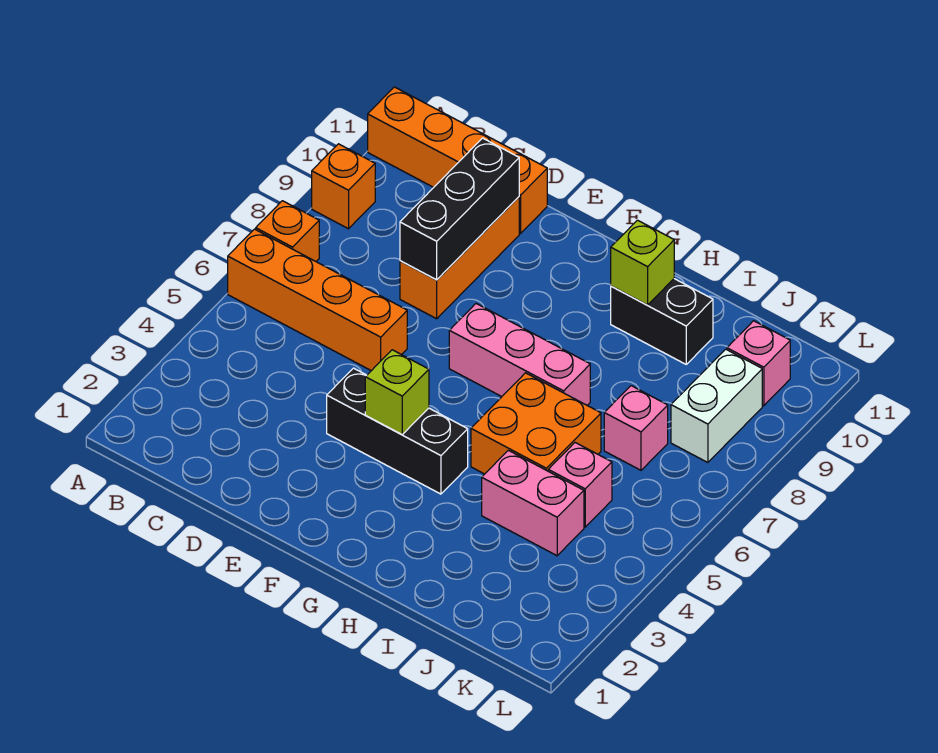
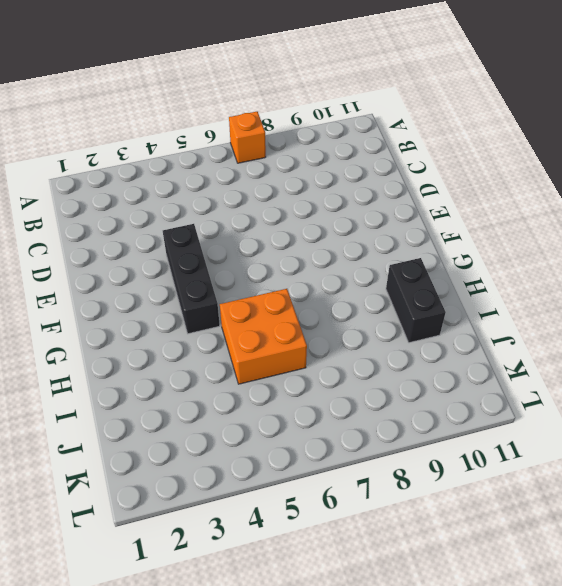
none -> orange brick A6:D6 level 1
none -> orange brick A9 level 1
none -> orange brick A11:D11 level 1

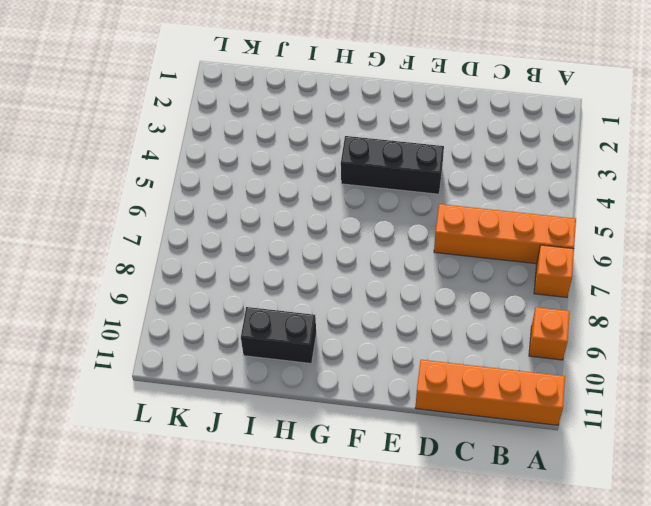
none -> orange brick D8:D10 level 1
none -> pink brick F7:H7 level 1
none -> orange brick H5:I6 level 1

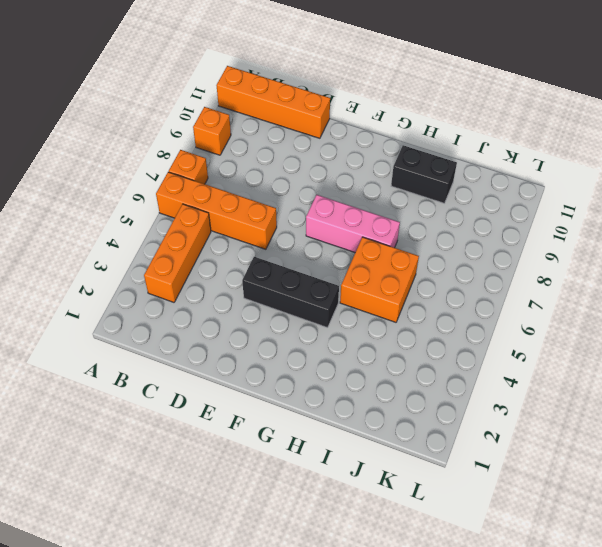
orange brick B3:B5 level 1 -> orange brick D8:D10 level 1
none -> pink brick I4:J4 level 1
none -> pink brick J5 level 1
none -> pink brick J7 level 1

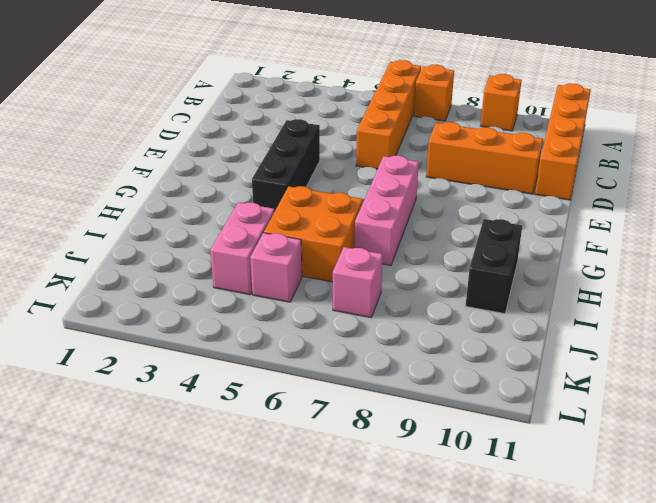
none -> white brick K8:K9 level 1
none -> pink brick K10 level 1
none -> black brick D8:D10 level 2

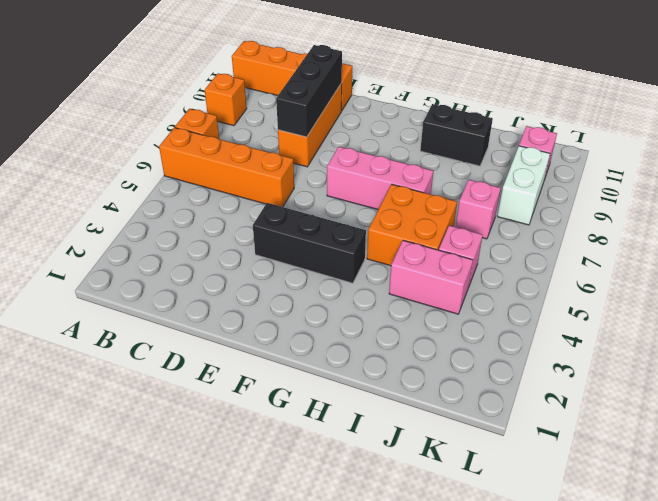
none -> lime brick F4 level 2
none -> lime brick H10 level 2

